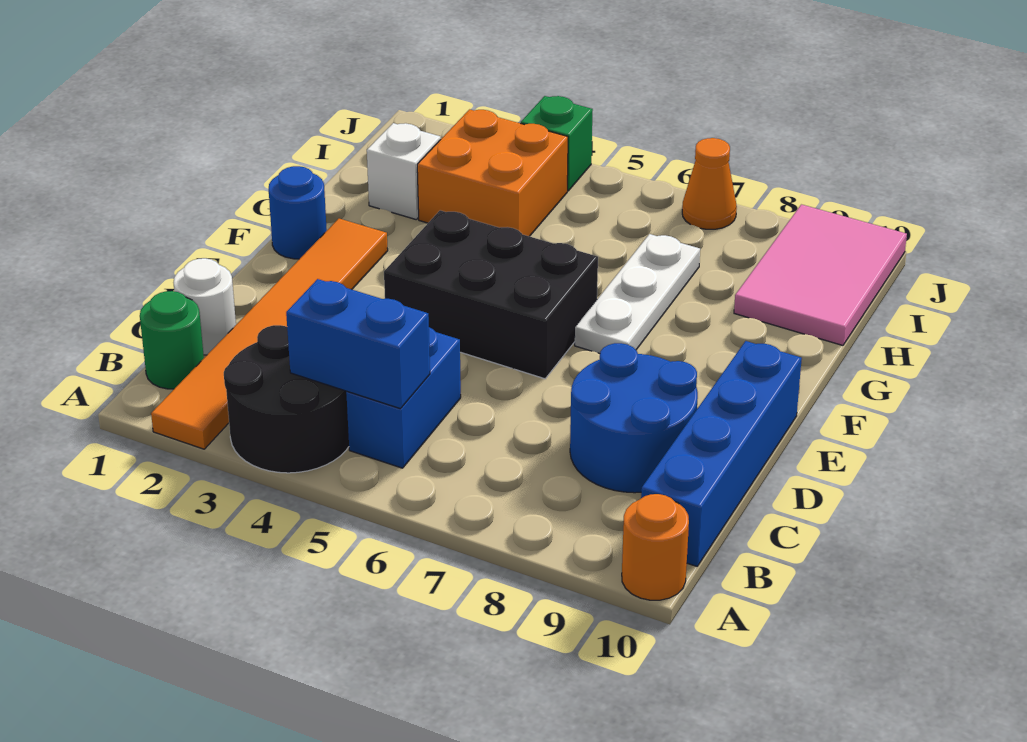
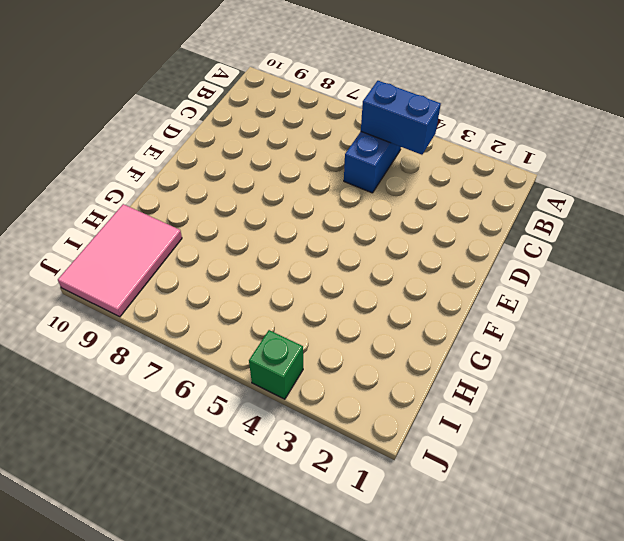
none -> orange tile A2:F2 level 1
none -> black round brick A3:B4 level 1
none -> orange round brick A10 level 1

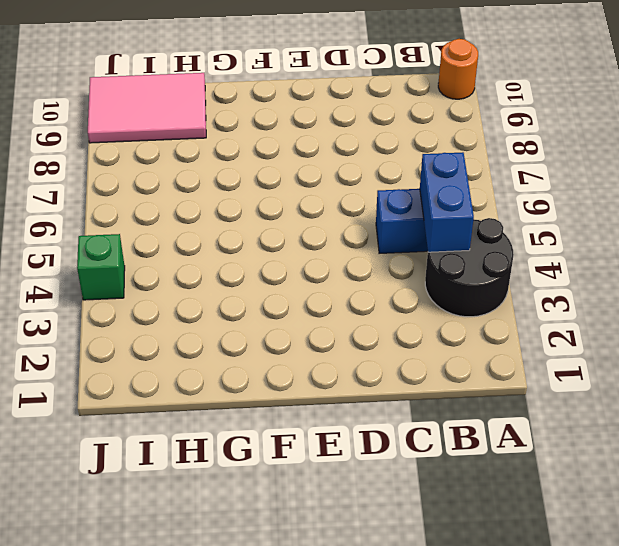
none -> orange tile A2:F2 level 1
none -> green round brick B1 level 1
none -> blue brick B10:E10 level 1

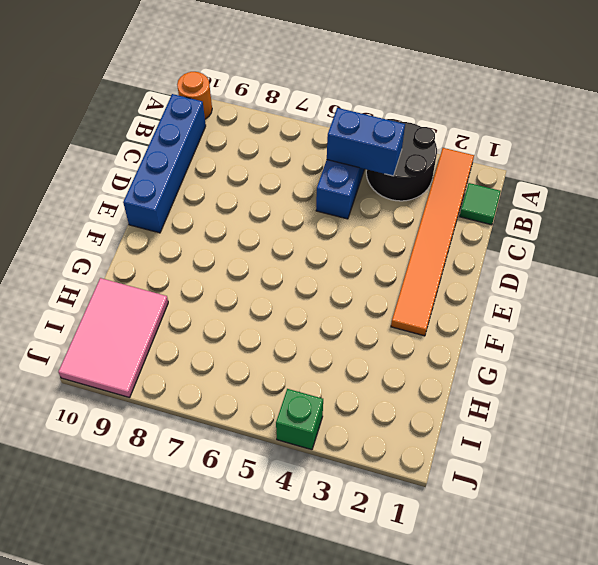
green tile B1 level 1 -> green round brick B1 level 1
none -> white round brick C1 level 1
none -> blue round brick C8:D9 level 1
none -> black brick E4:F6 level 1

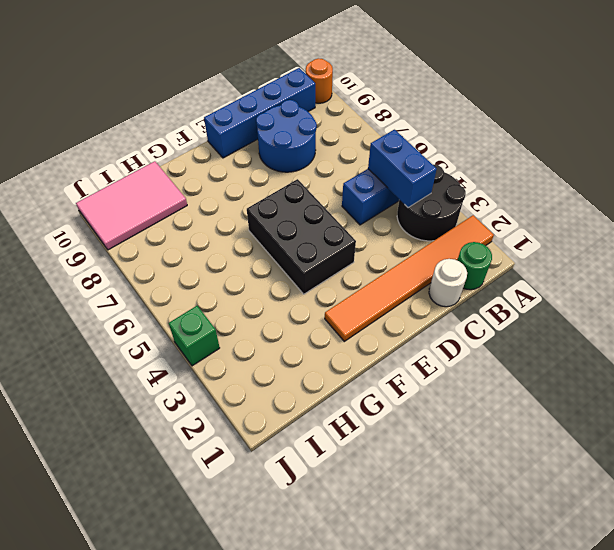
none -> blue round brick F1 level 1
none -> white plate F7:H7 level 1
none -> white brick H2 level 1

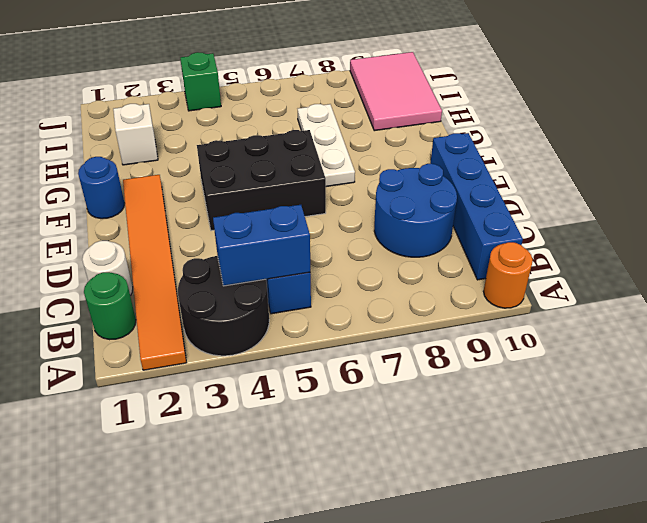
none -> orange brick H3:I4 level 1
none -> orange cone J7 level 1

